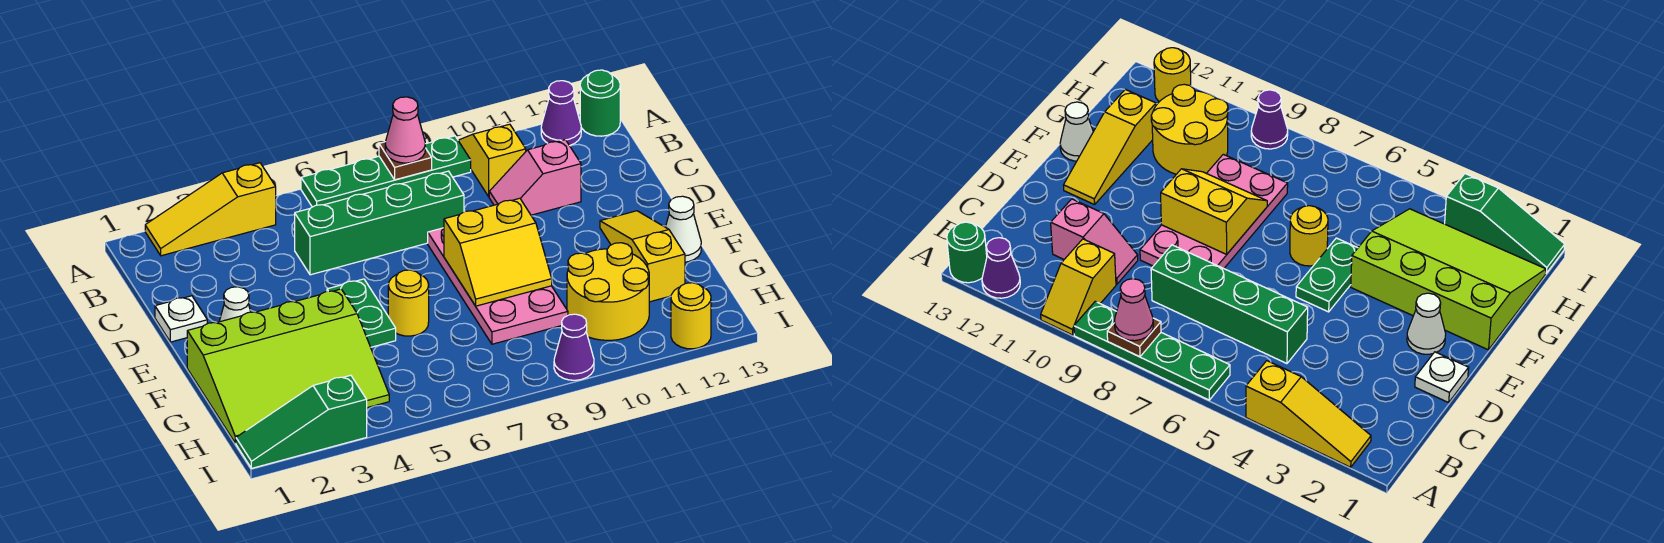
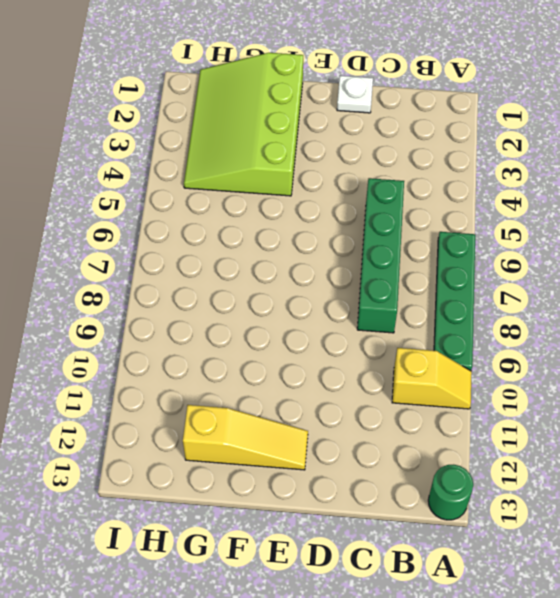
none -> yellow slope A2:A4 level 1 top 4
none -> purple cone A12 level 1
none -> pink slope C10:C11 level 1 top 11

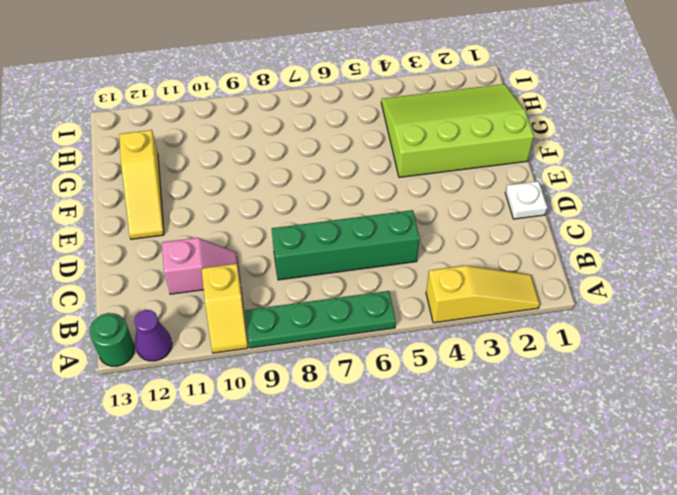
none -> pink plate D8:G9 level 1
none -> white cone E2 level 1
none -> green plate E5:F5 level 1

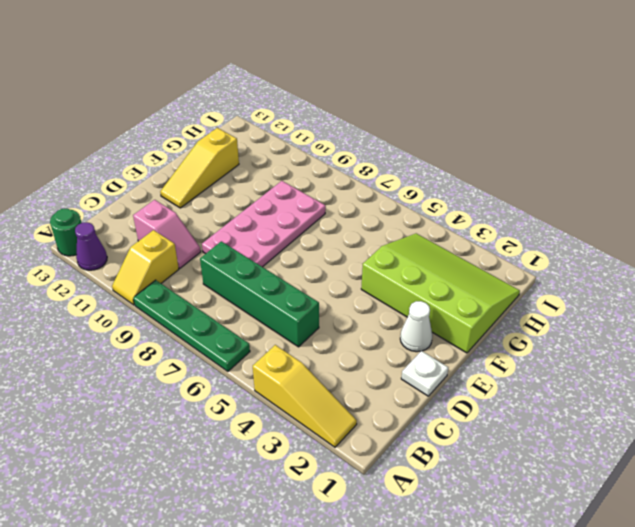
none -> green plate E5:F5 level 1
none -> yellow round brick F6 level 1
none -> white cone F13 level 1

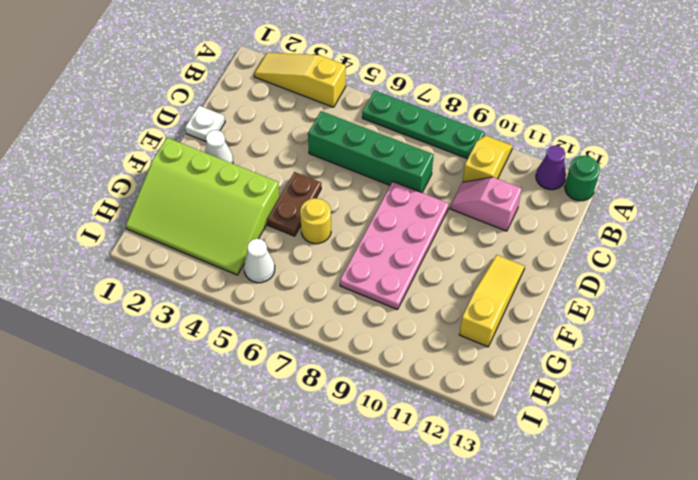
brown plate E5:F5 level 1 -> green plate E5:F5 level 1
white cone H5 level 1 -> white cone F13 level 1
none -> yellow round brick G10:H11 level 1
none -> green slope I1:I3 level 1 top 3
none -> purple cone I9 level 1

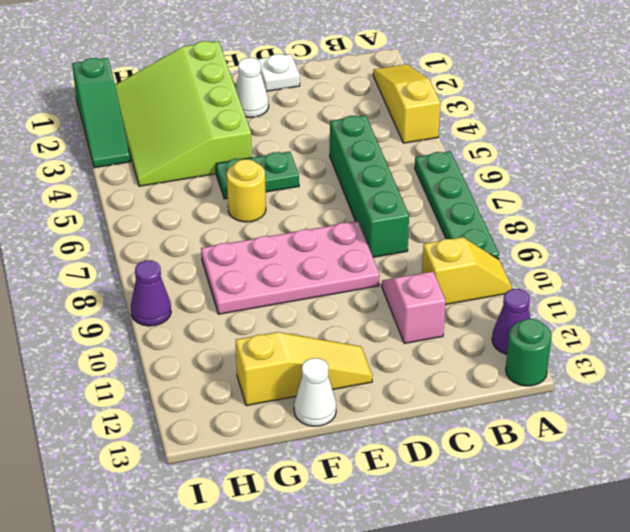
green slope I1:I3 level 1 top 1 -> green slope I1:I3 level 1 top 3
none -> yellow round brick G10:H11 level 1
none -> yellow round brick I12 level 1
none -> brown plate A8 level 2

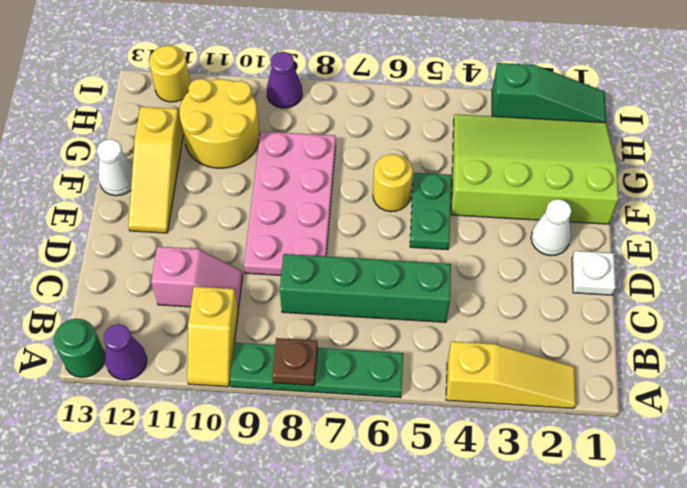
none -> yellow slope E8:F9 level 2 top E
none -> pink cone A8 level 3

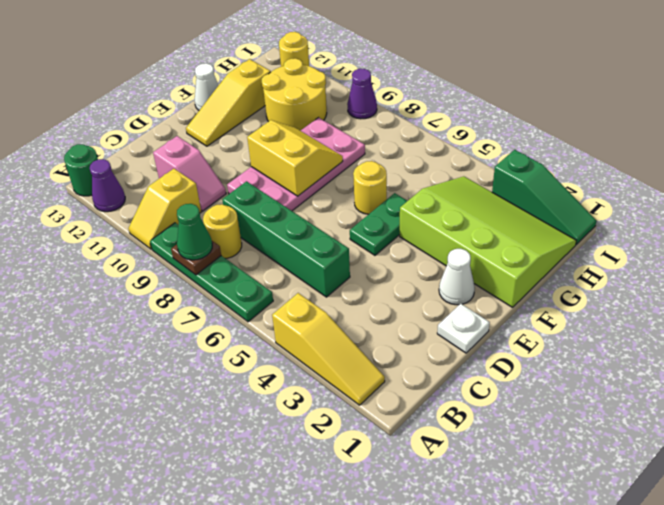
green cone A8 level 3 -> pink cone A8 level 3
yellow round brick B8 level 1 -> none

